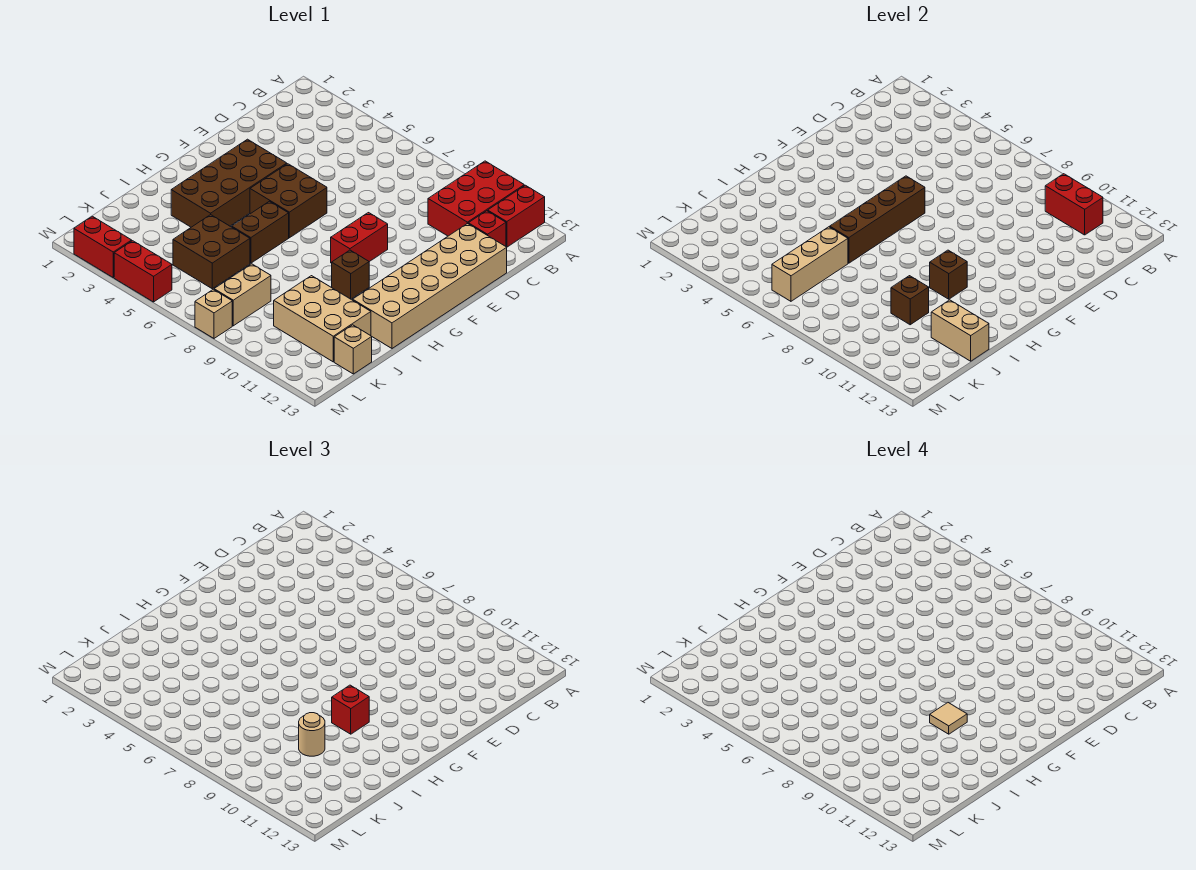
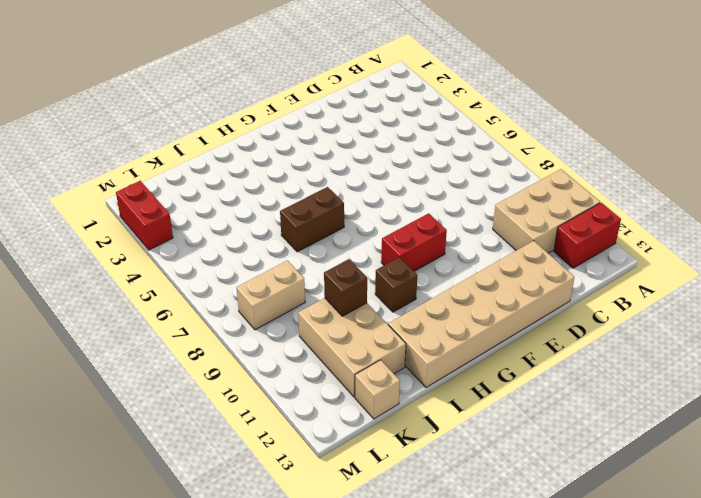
tan brick A10:C11 level 1 -> red brick A10:C11 level 1
none -> red brick C12 level 1
none -> brown brick F3:I4 level 1
none -> brown brick F5:G6 level 1

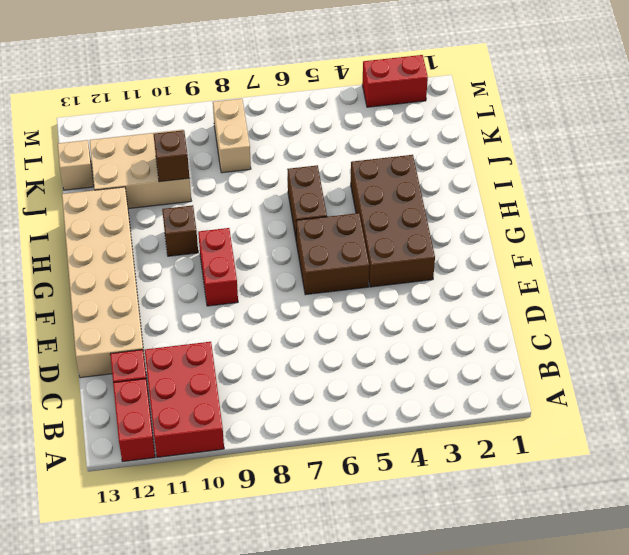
none -> brown brick J5:K6 level 1
none -> red brick M4:M5 level 1
none -> tan brick M8 level 1

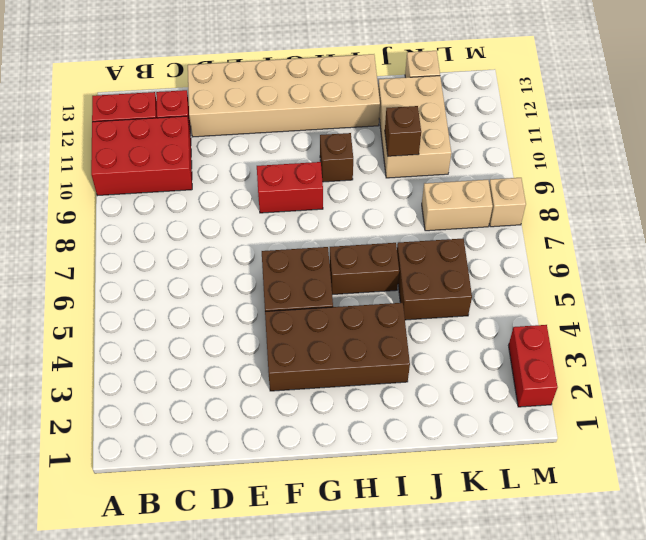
none -> red brick M4:M5 level 1
none -> red brick B10:B11 level 2
none -> brown brick F6:I6 level 2

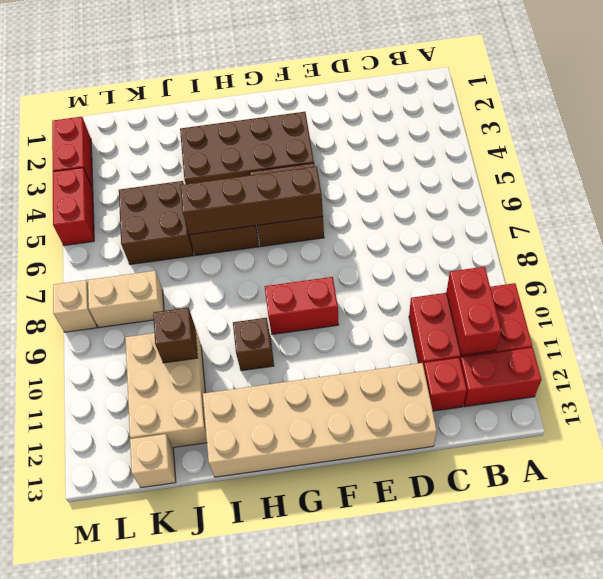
none -> brown brick H10 level 2
none -> tan brick J6:L6 level 2
none -> tan brick J12:J13 level 2

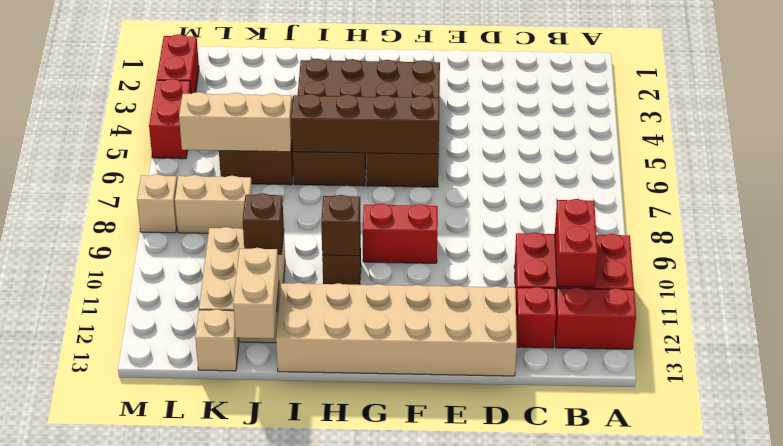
none -> red brick H10 level 3
none -> tan round brick J10 level 3
none -> tan tile H10 level 4

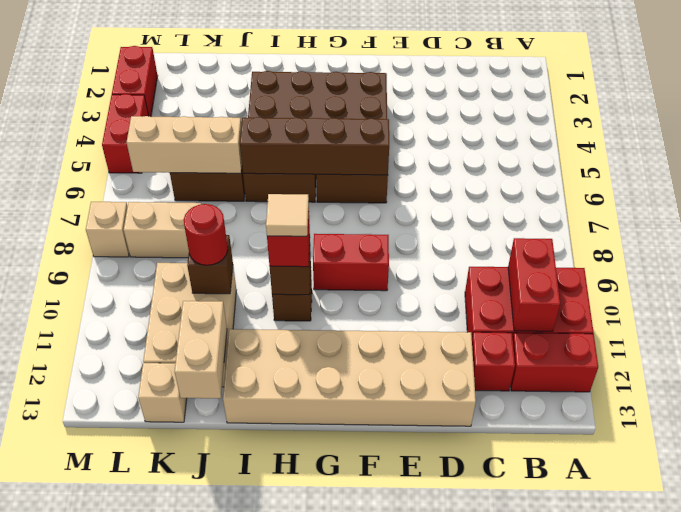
red round brick J10 level 3 -> tan round brick J10 level 3

